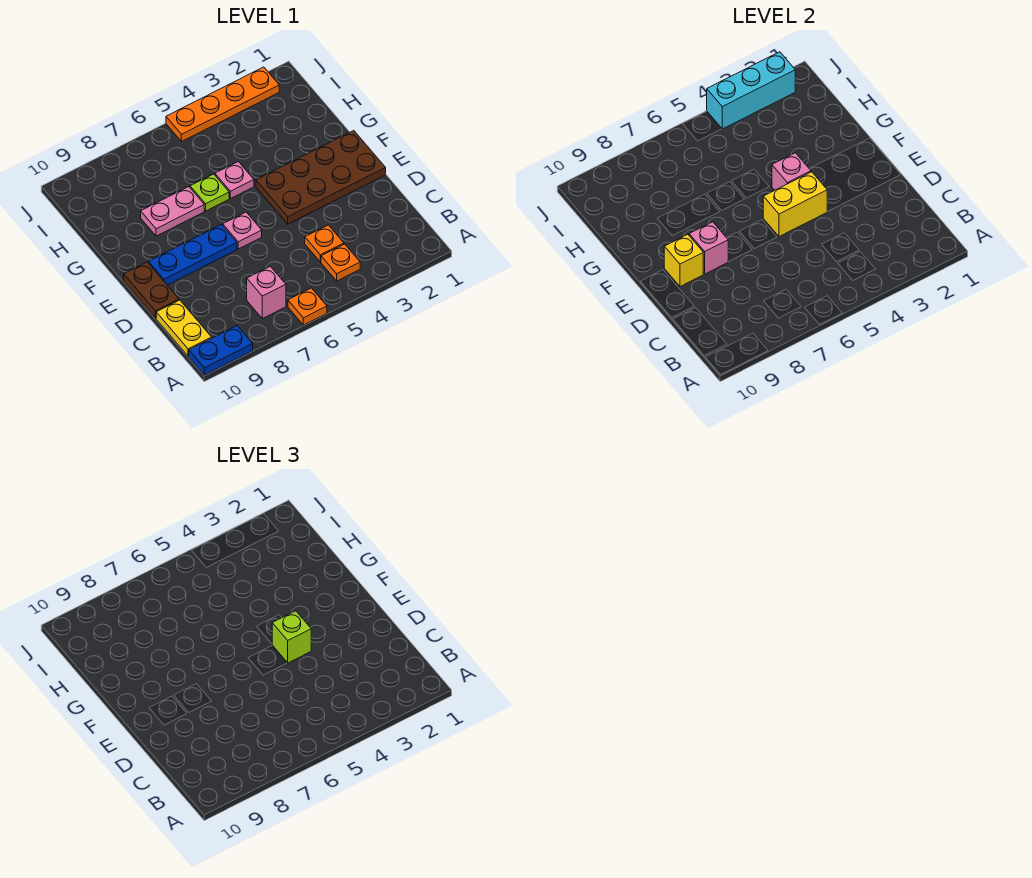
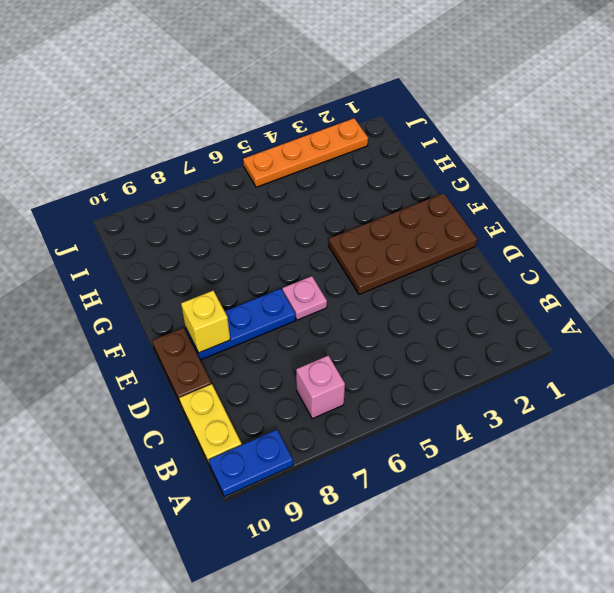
none -> orange plate A6 level 1
none -> orange plate B4 level 1
none -> orange plate C4 level 1

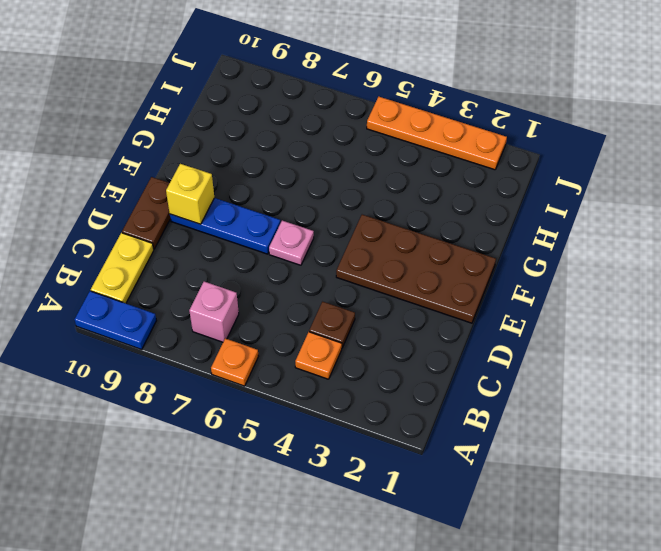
brown plate C4 level 1 -> orange plate C4 level 1
none -> pink plate G5 level 1
none -> lime plate G6 level 1
none -> pink plate G7:G8 level 1

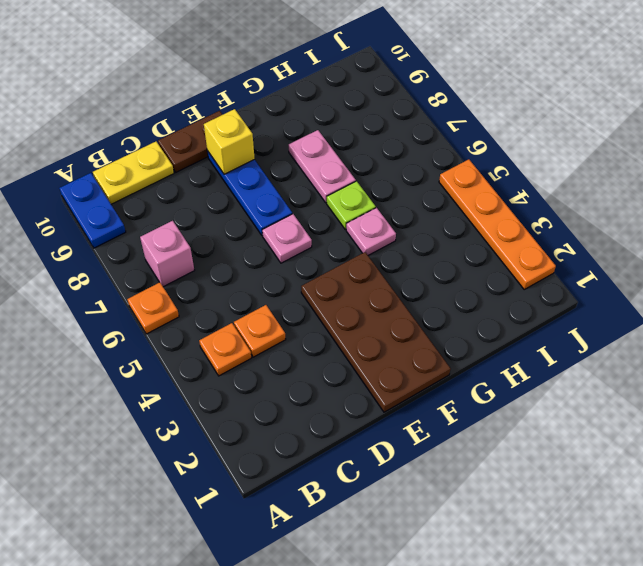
none -> yellow brick E4:E5 level 2
none -> pink brick E8 level 2
none -> pink brick F4 level 2

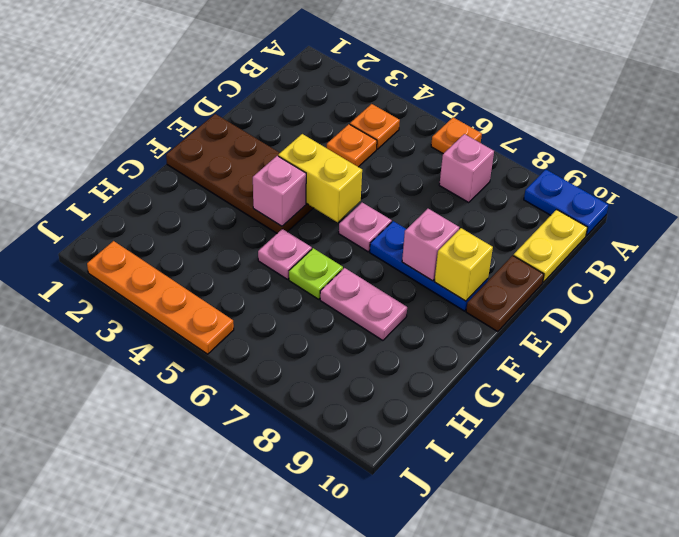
none -> cyan brick J2:J4 level 2
none -> lime brick E4 level 3

